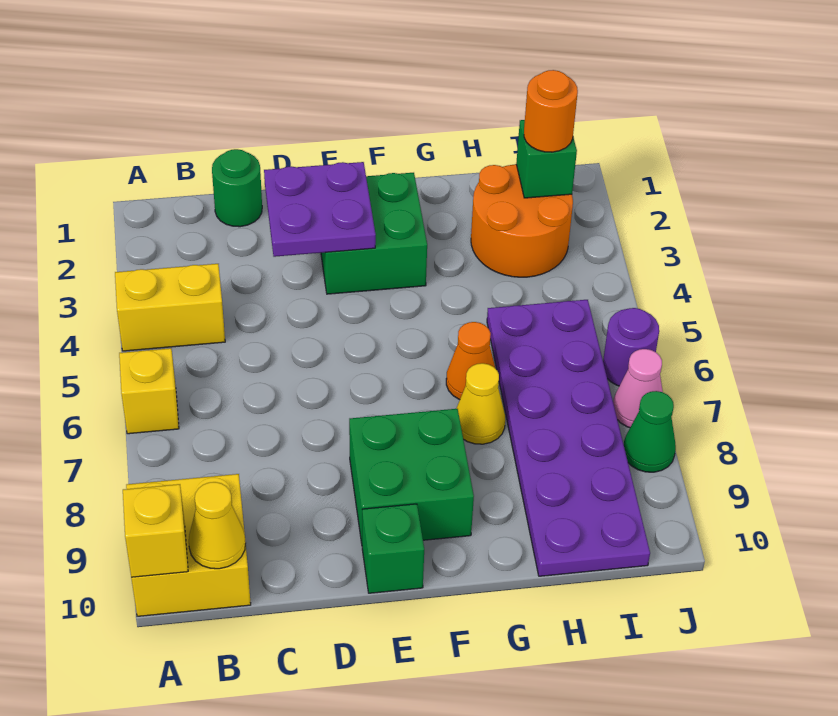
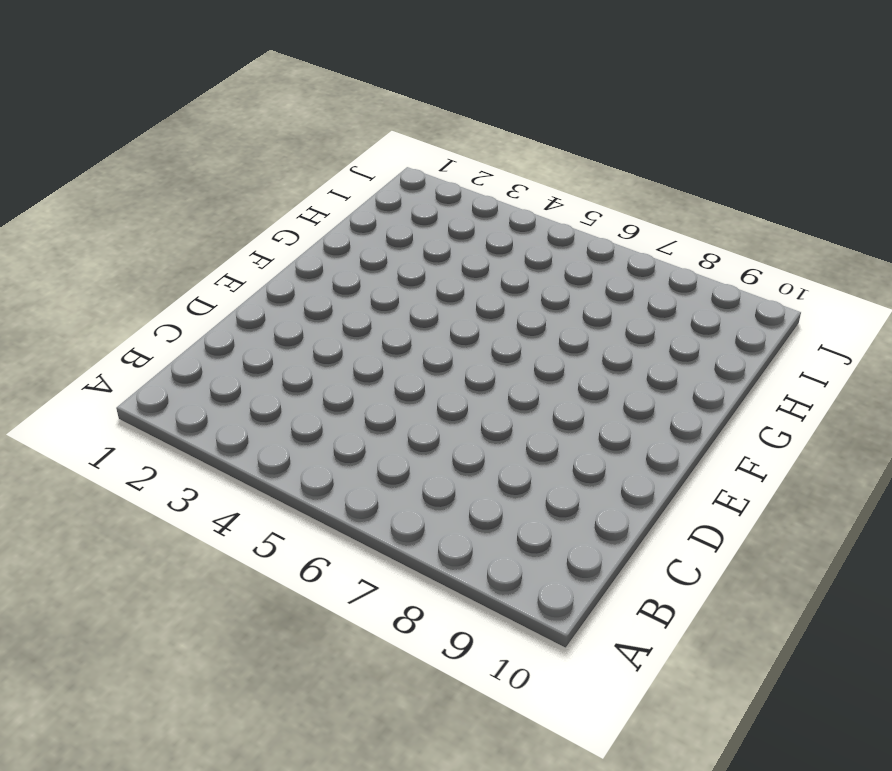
none -> yellow brick A4:B4 level 1
none -> yellow brick A6 level 1
none -> yellow brick A9:B10 level 1

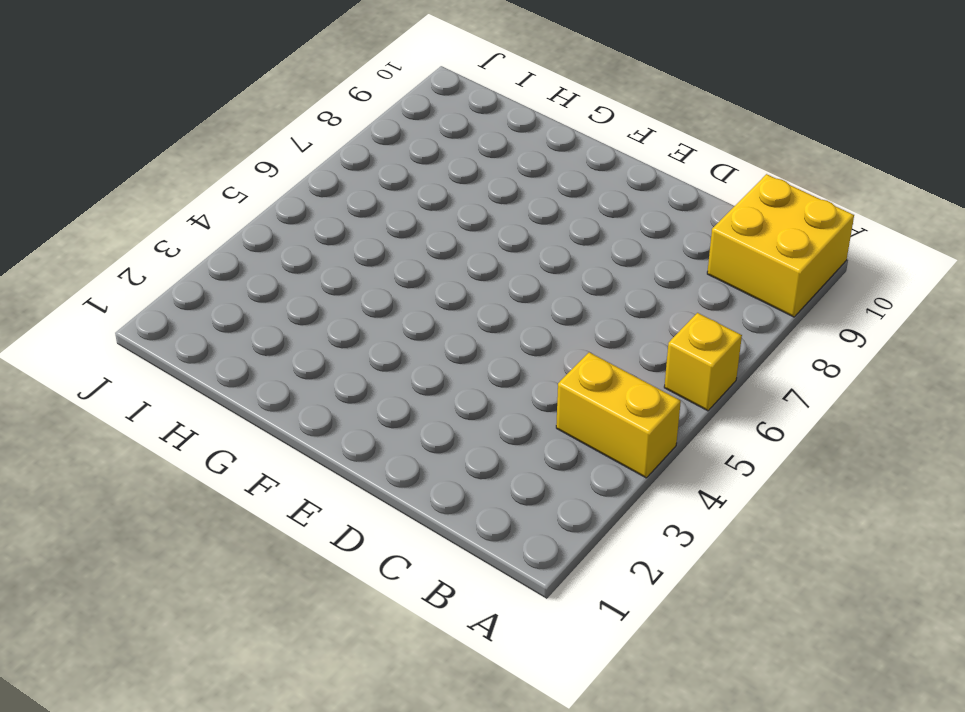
none -> green round brick C1 level 1
none -> green brick E2:F3 level 1
none -> green brick E8:F9 level 1

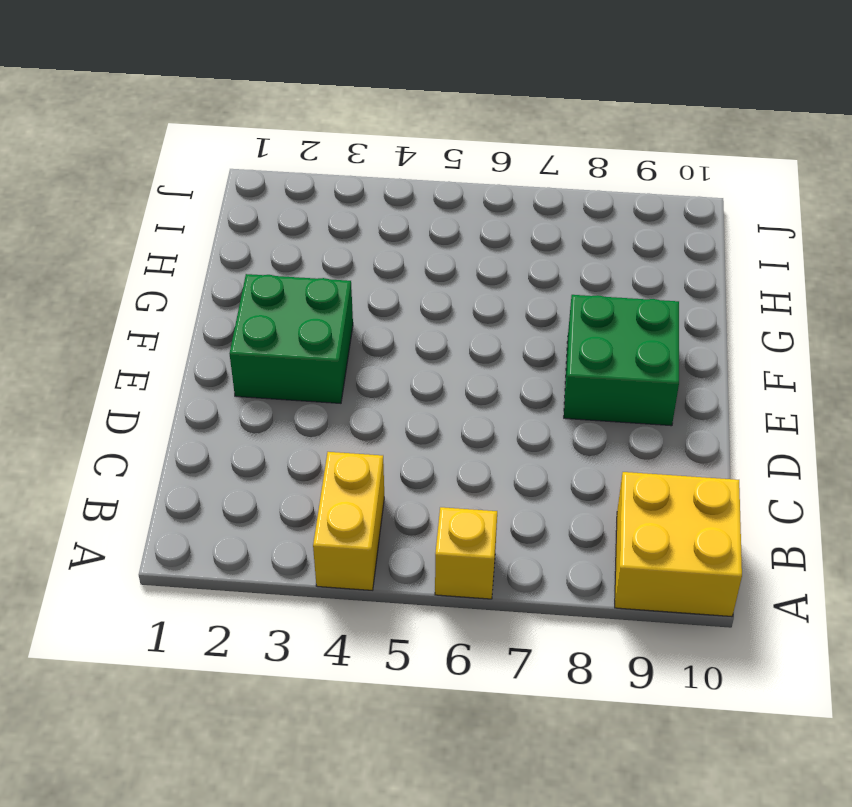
none -> green round brick C1 level 1
none -> green brick E10 level 1
none -> orange cone G6 level 1

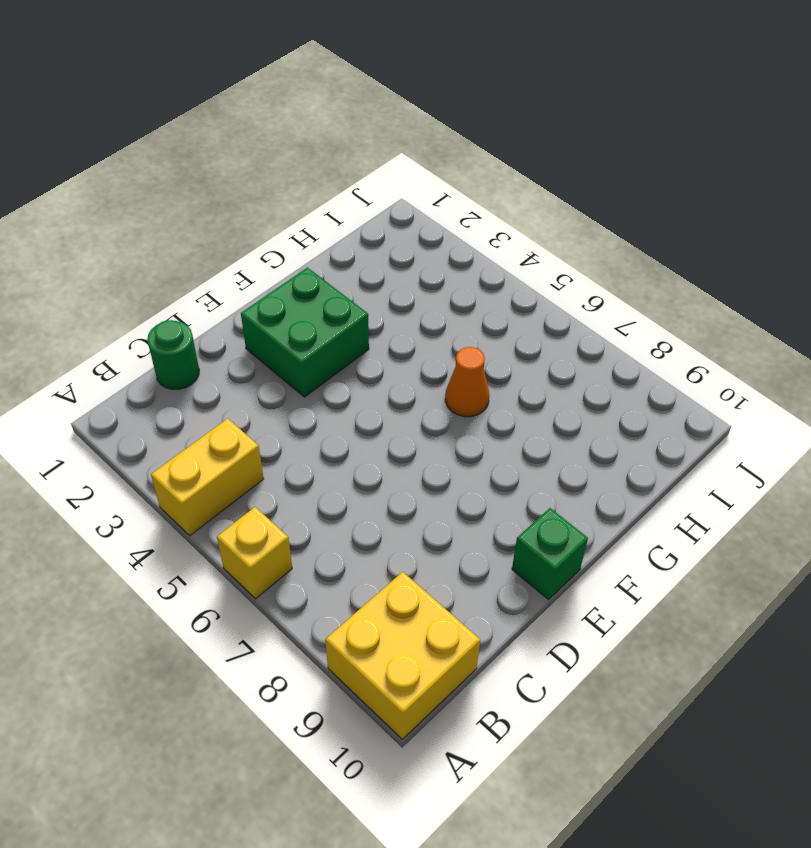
none -> green brick E8:F9 level 1
none -> yellow cone G7 level 1
none -> orange round brick H2:I3 level 1

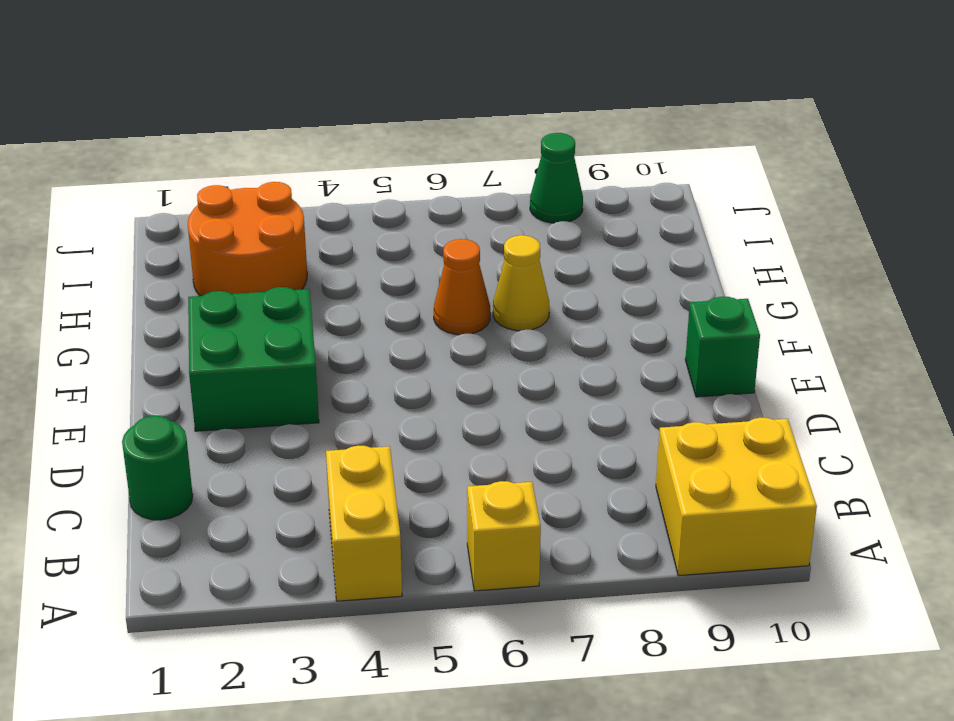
none -> green brick E8:F9 level 1
none -> purple plate H5:I10 level 1
none -> purple round brick J6 level 1

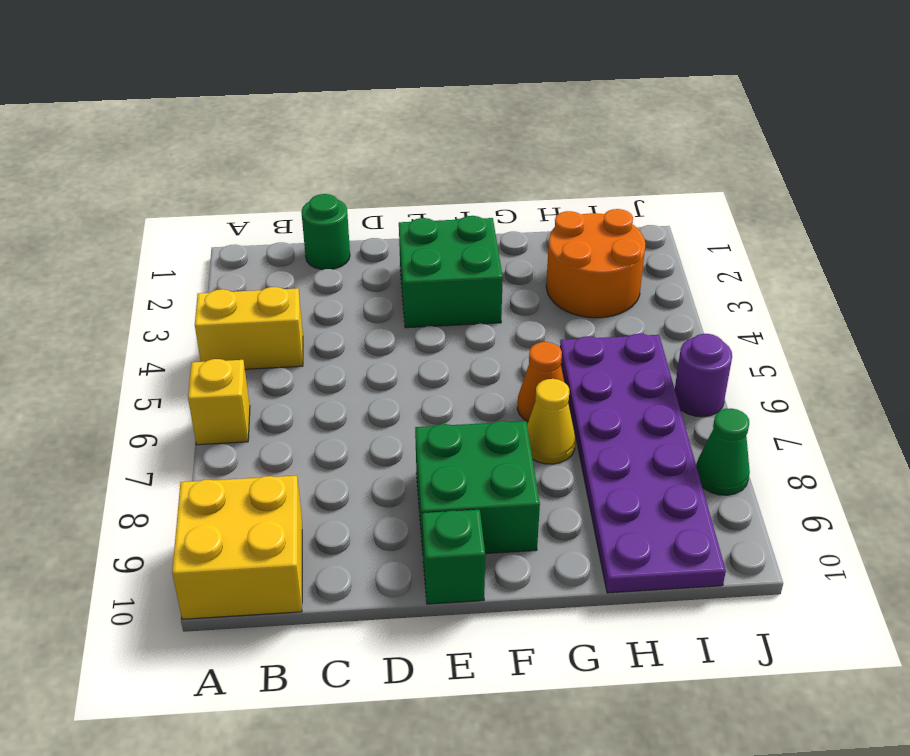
none -> pink cone J7 level 1
none -> yellow brick A10 level 2
none -> yellow cone B10 level 2

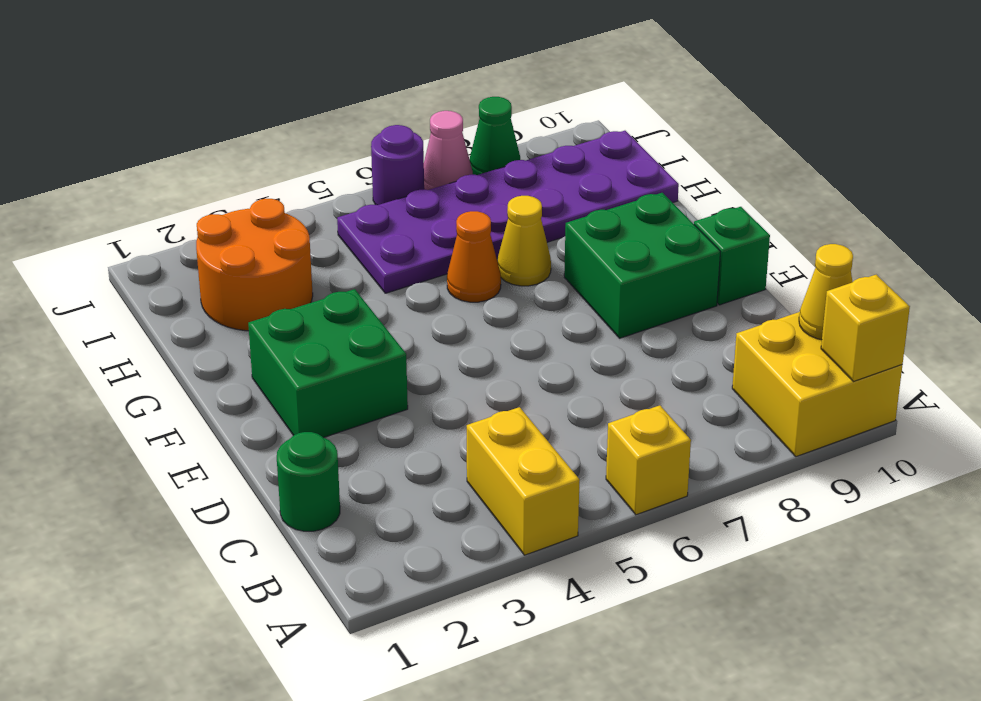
none -> purple plate D2:E3 level 2
none -> green brick I2 level 2
none -> orange round brick I2 level 3

